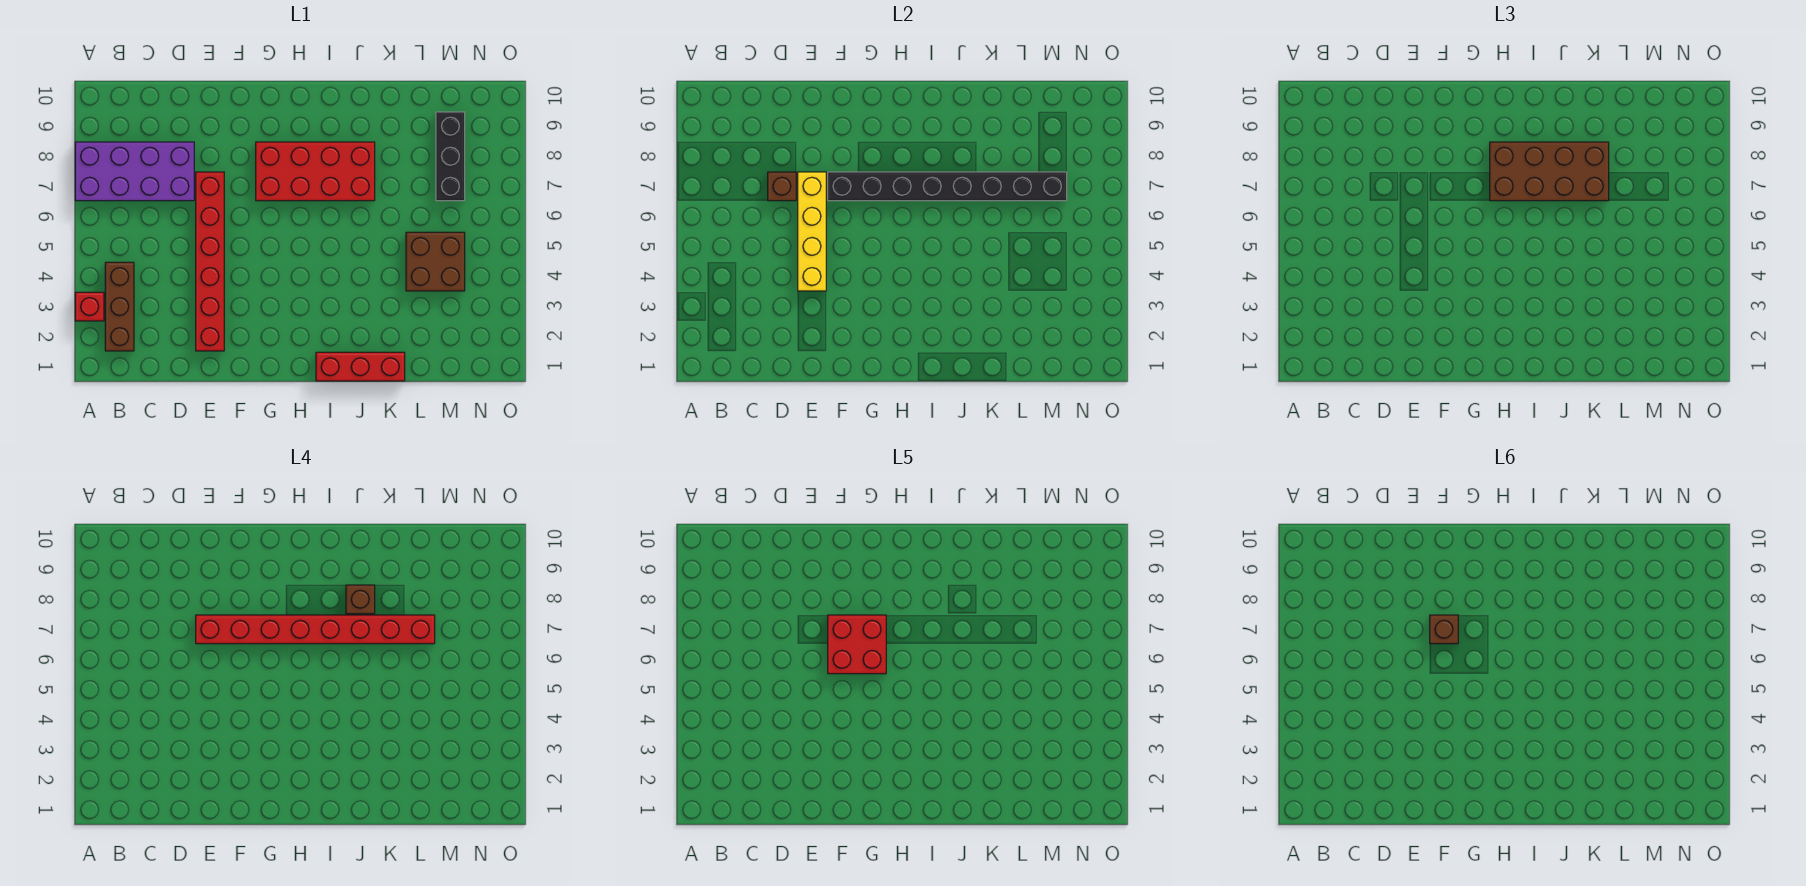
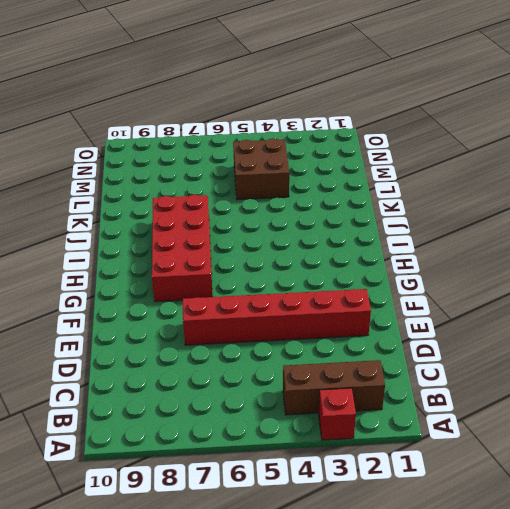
none -> purple brick A7:D8 level 1
none -> red brick I1:K1 level 1
none -> black brick M7:M9 level 1

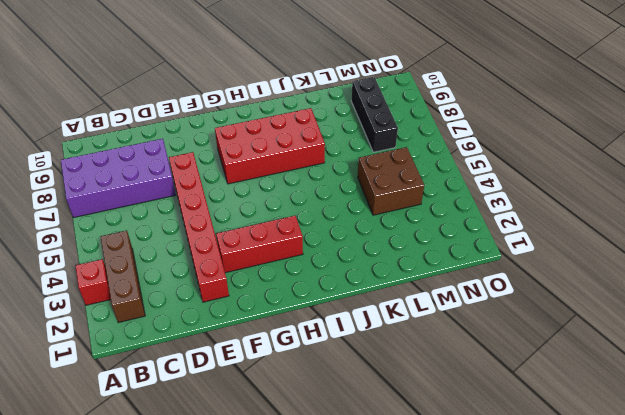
red brick F3:H3 level 1 -> red brick I1:K1 level 1
none -> brown brick D7 level 2
none -> yellow brick E4:E7 level 2
none -> black brick F7:M7 level 2

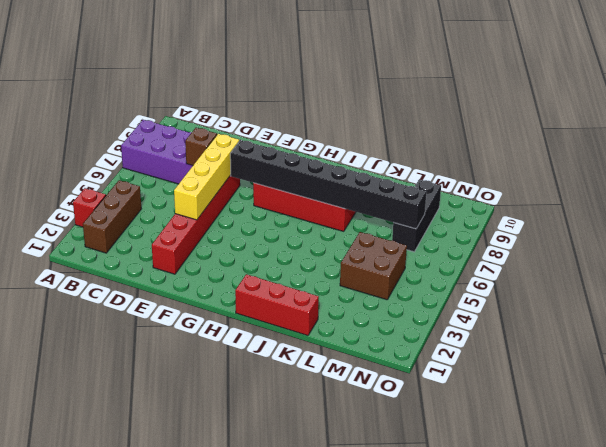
none -> brown brick H7:K8 level 3
none -> red brick E7:L7 level 4
none -> brown brick J8 level 4

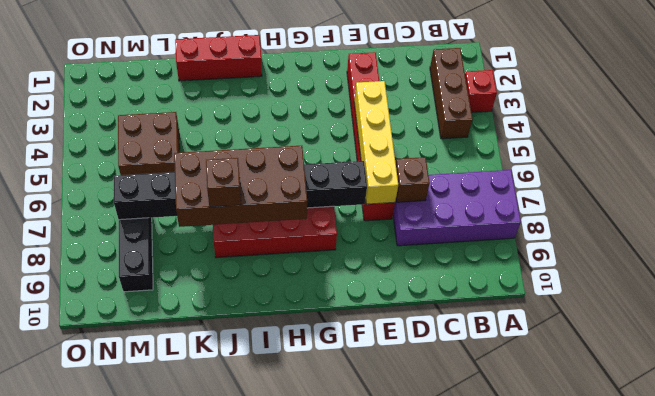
none -> red brick E7:L7 level 4
none -> red brick F6:G7 level 5
none -> brown brick F7 level 6

